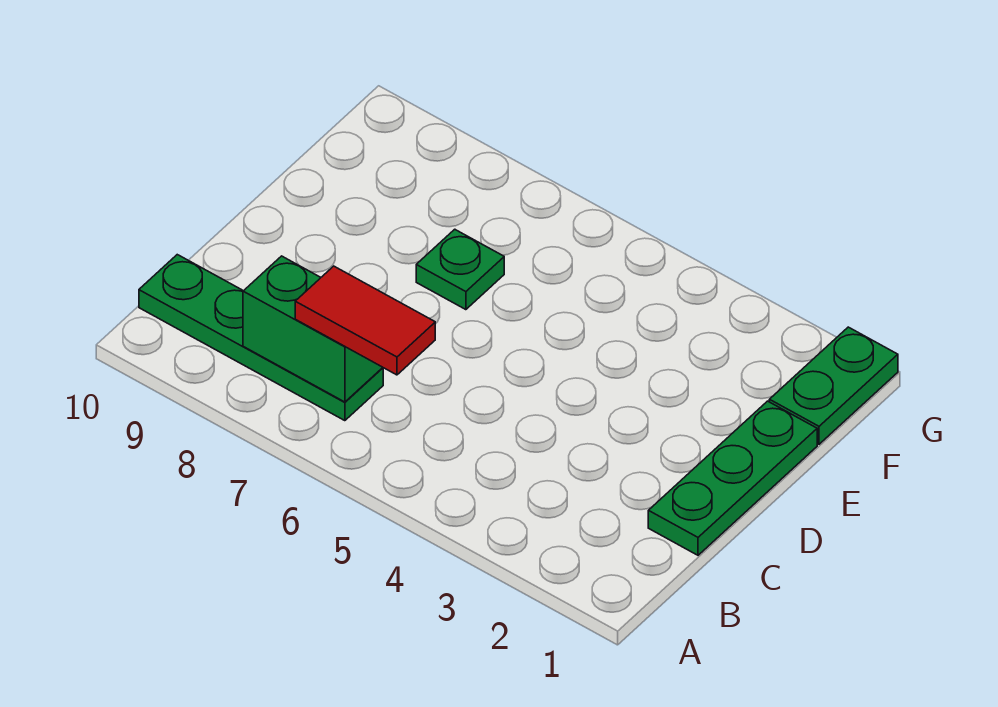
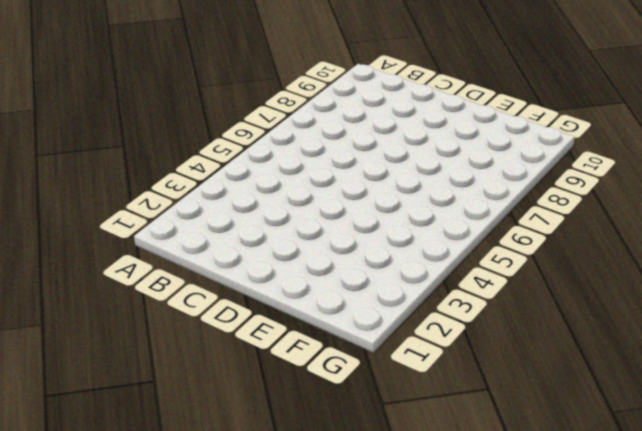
none -> green plate B7:B10 level 1
none -> green plate C1:E1 level 1

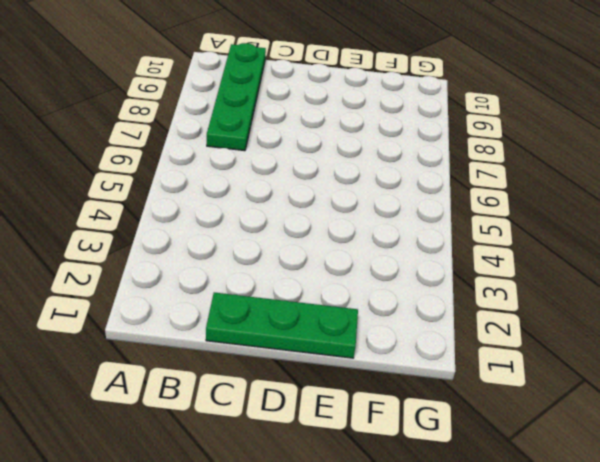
none -> green plate E7 level 1
none -> green plate F1:G1 level 1

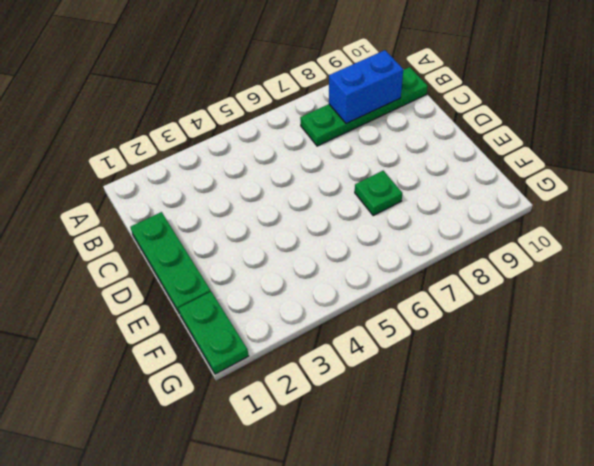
blue brick B8:B9 level 2 -> green brick B7:B8 level 2
none -> red tile B6:B7 level 3

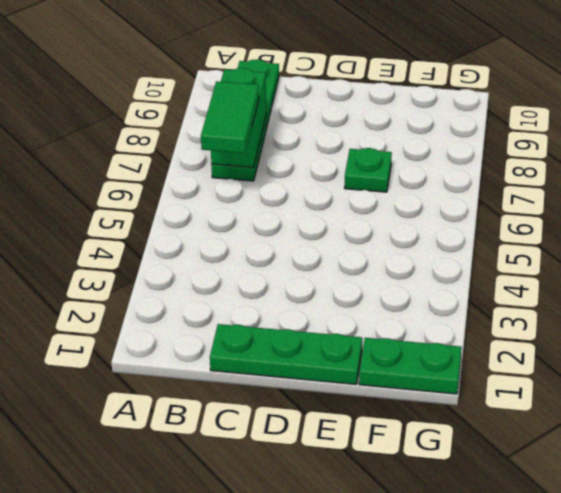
green tile B6:B7 level 3 -> red tile B6:B7 level 3

